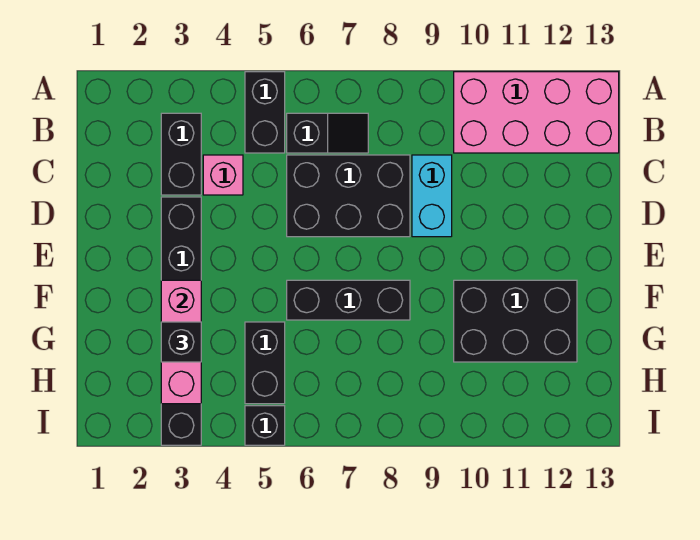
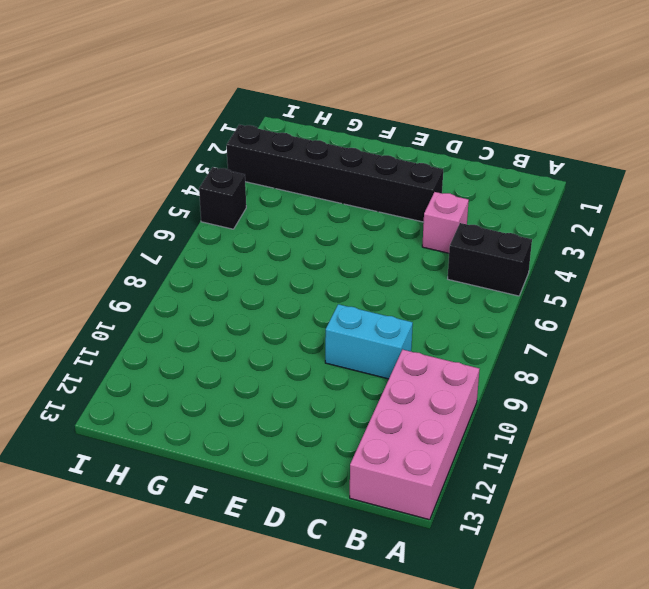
none -> black brick B3:C3 level 1
none -> black slope B6:B7 level 1 top 6
none -> black brick C6:D8 level 1

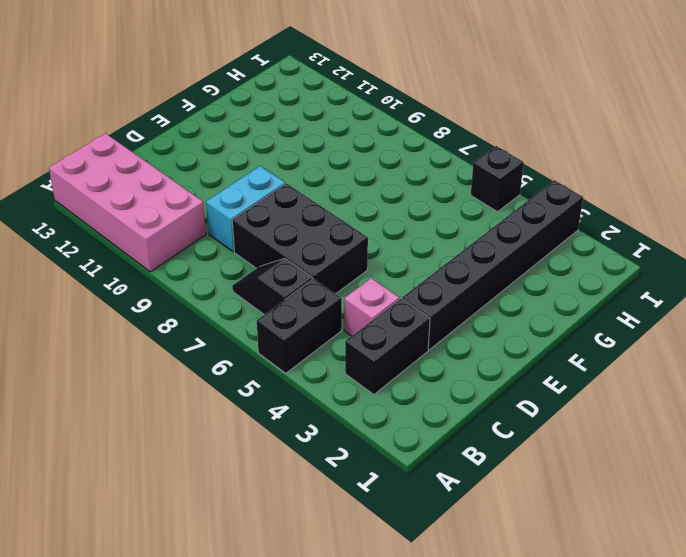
none -> black brick F6:F8 level 1
none -> black brick F10:G12 level 1
none -> black brick G5:H5 level 1

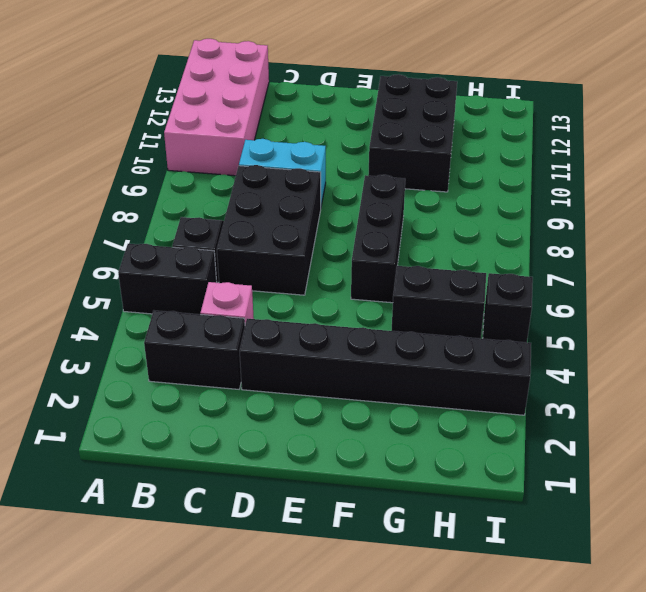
none -> pink brick F3:H3 level 2
none -> black brick G3 level 3

